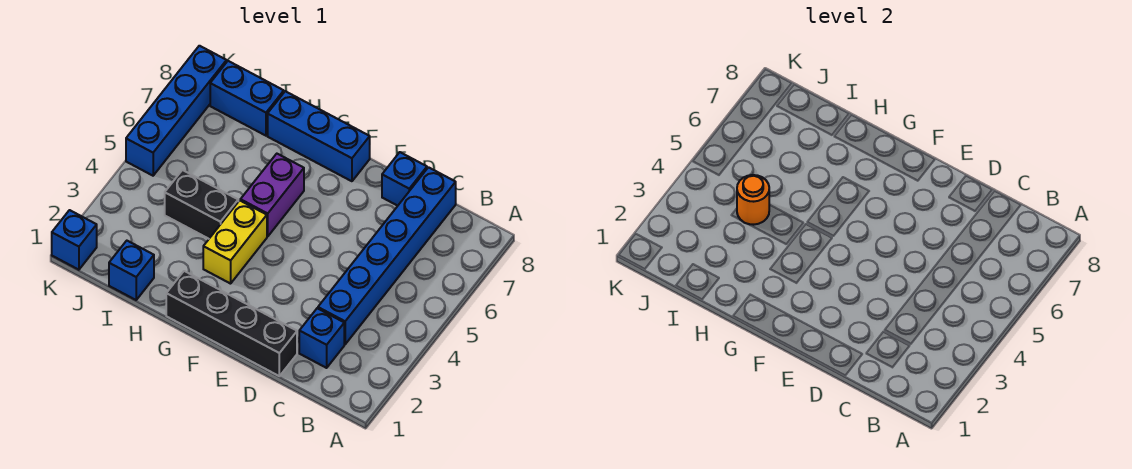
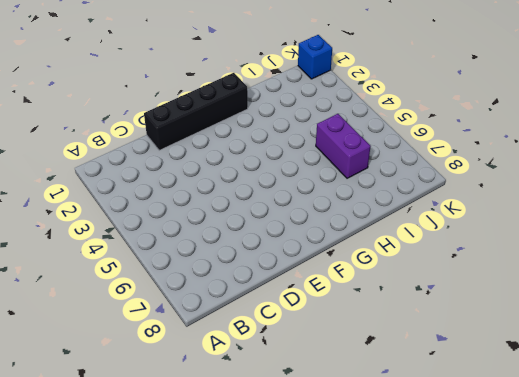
purple brick I5:I6 level 1 -> purple brick G5:G6 level 1
none -> blue brick C2 level 1
none -> blue brick C3:C8 level 1
none -> blue brick D8 level 1

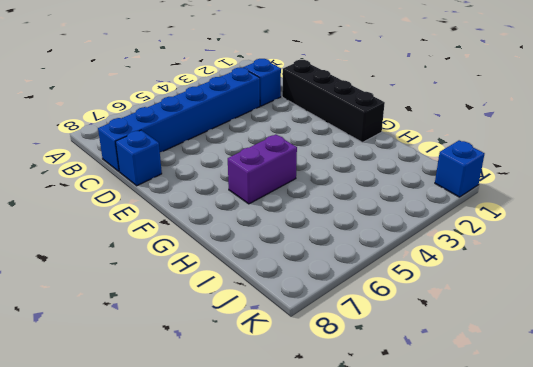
none -> blue brick F8:H8 level 1
none -> yellow brick G3:G4 level 1
none -> black brick H4:I4 level 1

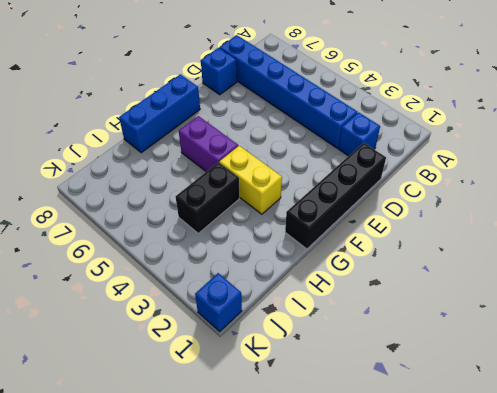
none -> blue brick I1 level 1
none -> blue brick I8:J8 level 1
none -> blue brick K5:K8 level 1

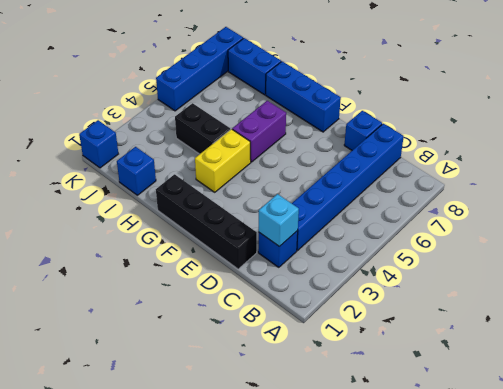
cyan brick C2 level 2 -> none
none -> orange round brick I4 level 2

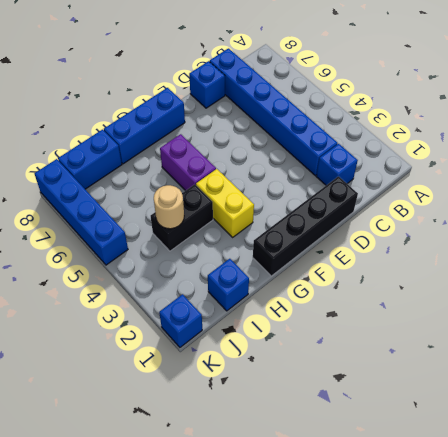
tan round brick I4 level 2 -> orange round brick I4 level 2

